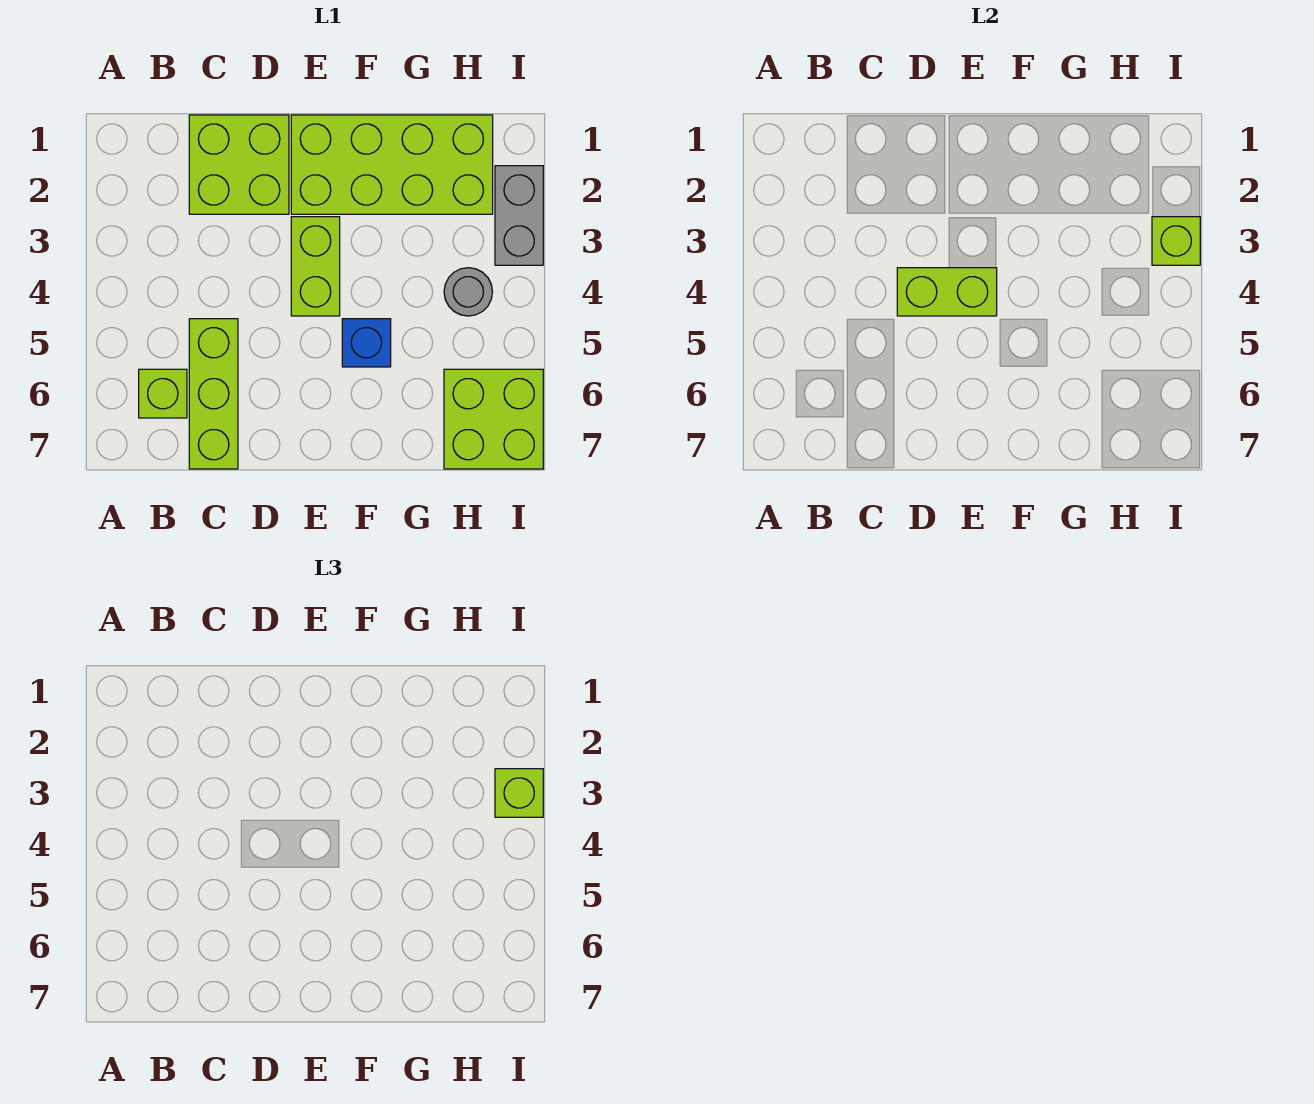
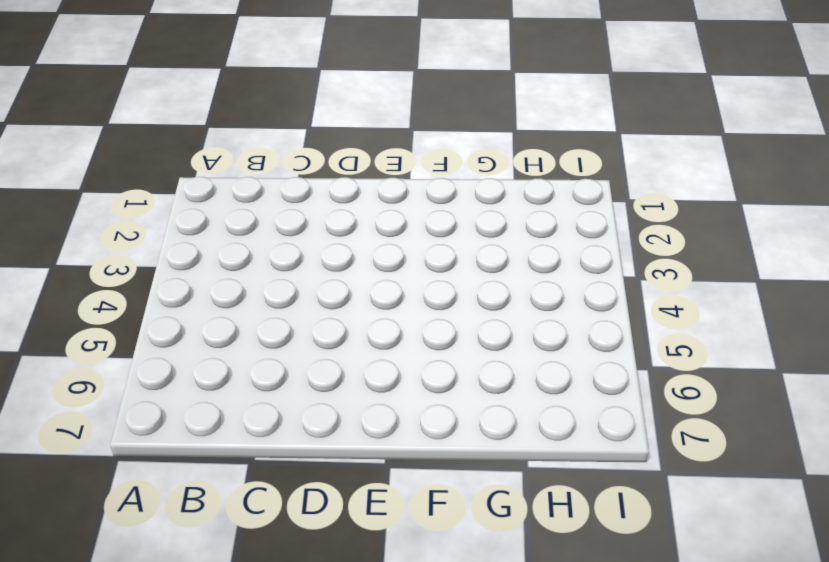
none -> lime brick B6 level 1
none -> lime brick C1:D2 level 1
none -> lime brick C5:C7 level 1

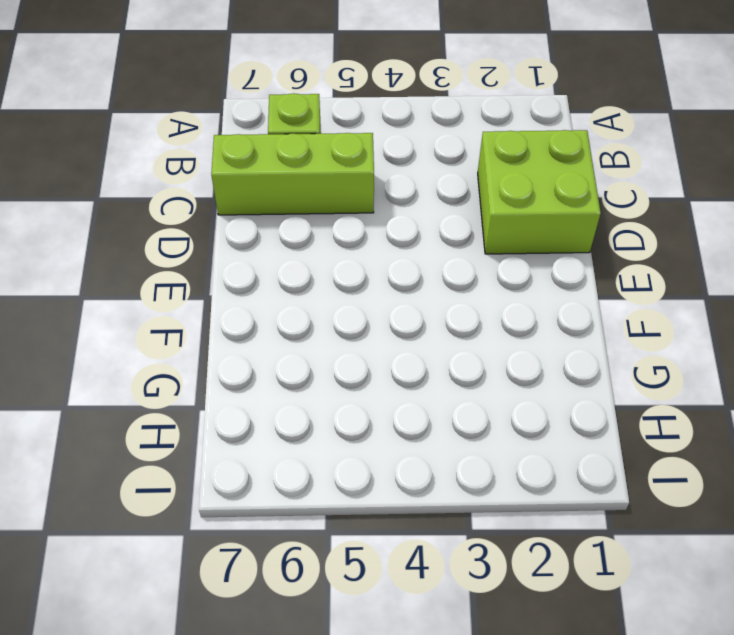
none -> lime brick E1:H2 level 1
none -> lime brick E3:E4 level 1
none -> blue brick F5 level 1

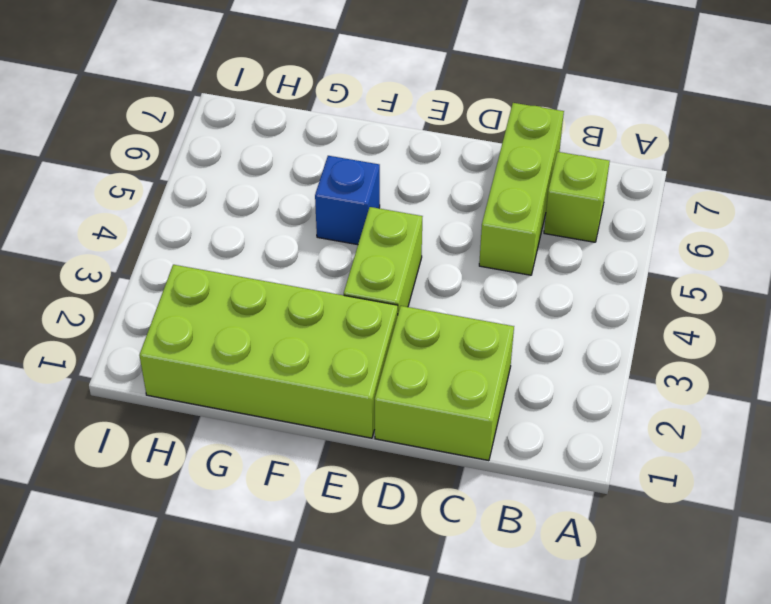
none -> grey round brick H4 level 1
none -> lime brick H6:I7 level 1
none -> grey brick I2:I3 level 1

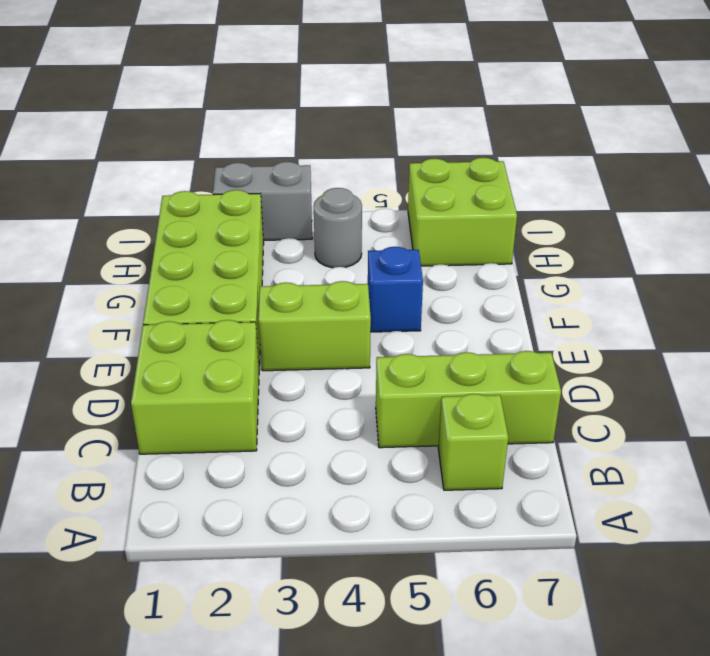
none -> lime brick D4:E4 level 2
none -> lime brick I3 level 2
none -> lime brick I3 level 3

